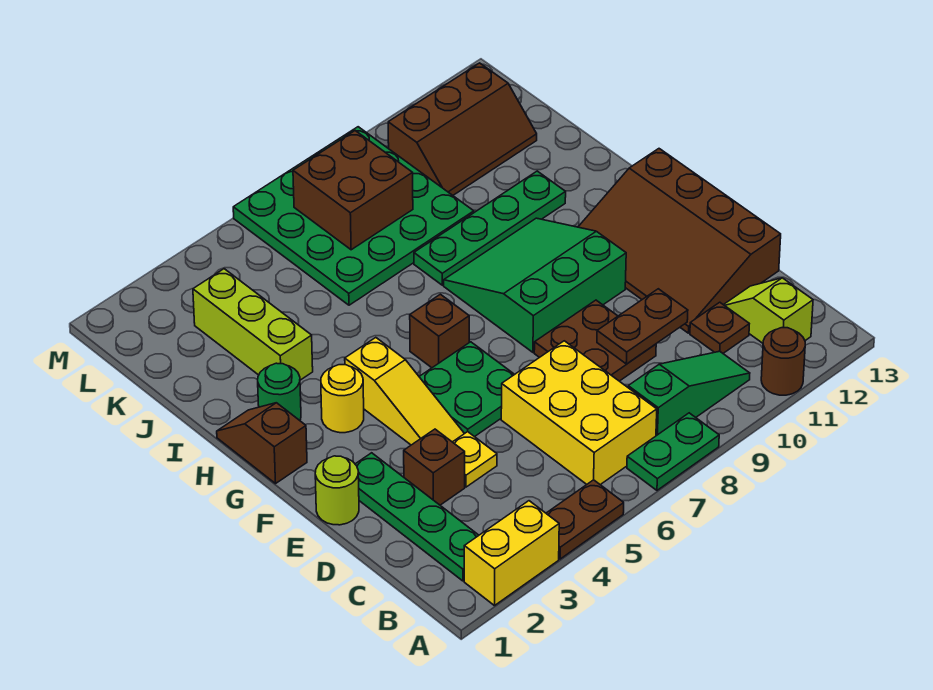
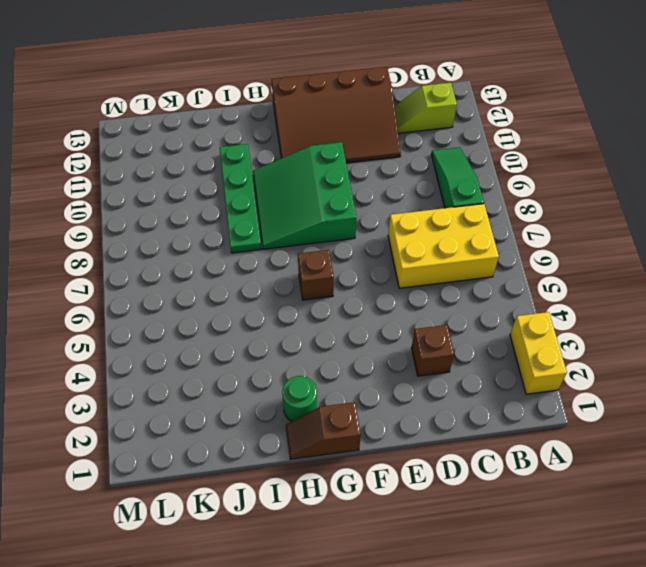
none -> brown plate A4:A5 level 1
none -> green plate A7:A8 level 1
none -> brown round brick A11 level 1

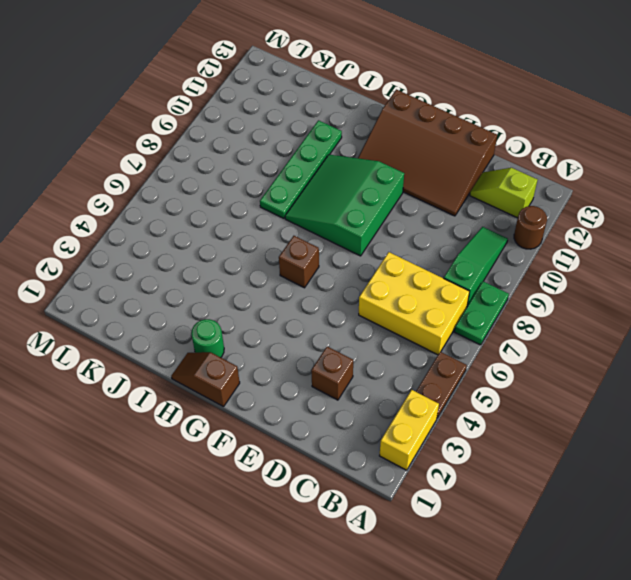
none -> green plate B2:E2 level 1
none -> brown plate C11 level 1
none -> yellow plate D4 level 1

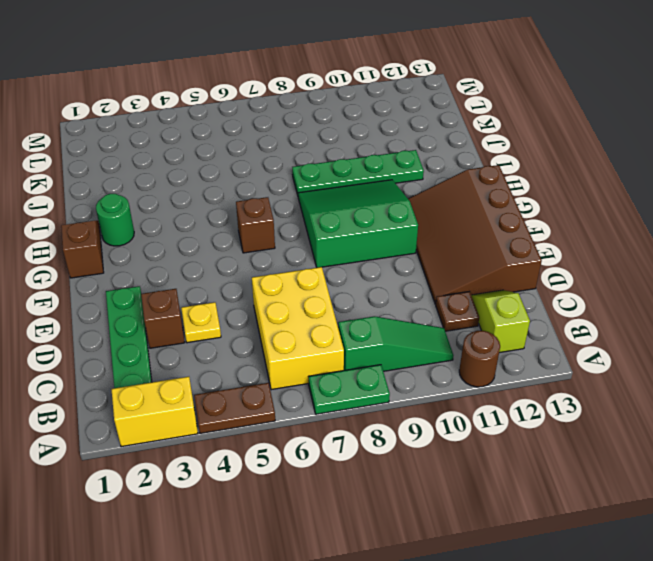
none -> brown plate D8:E9 level 1
none -> lime round brick E1 level 1
none -> yellow slope E4:G4 level 1 top G

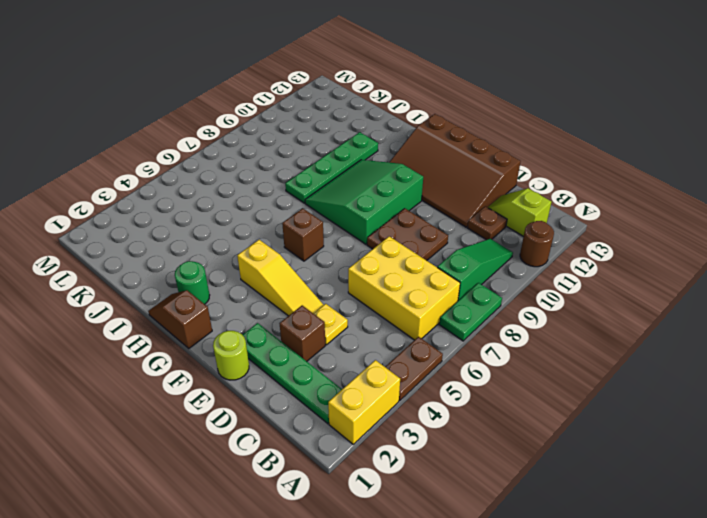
none -> green plate E5:F6 level 1
none -> yellow round brick G3 level 1
none -> lime brick I3:K3 level 1

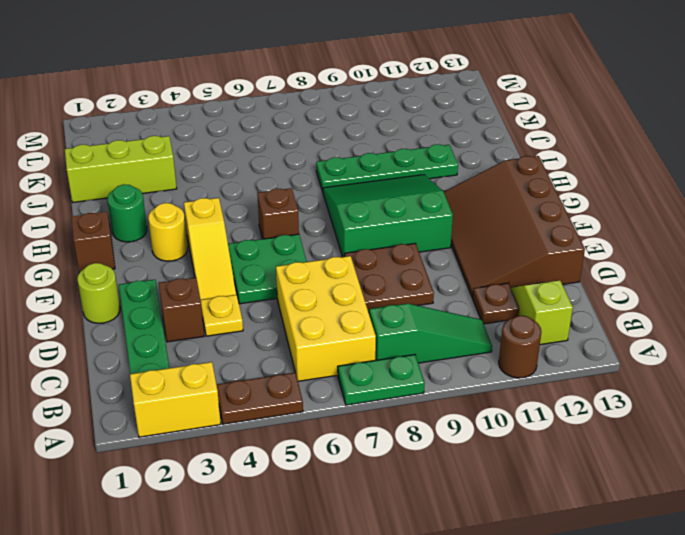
lime brick J1:J3 level 1 -> lime brick I3:K3 level 1
none -> green plate J6:M9 level 1
none -> brown slope K10:L12 level 1 top L
none -> brown plate D9:D10 level 2

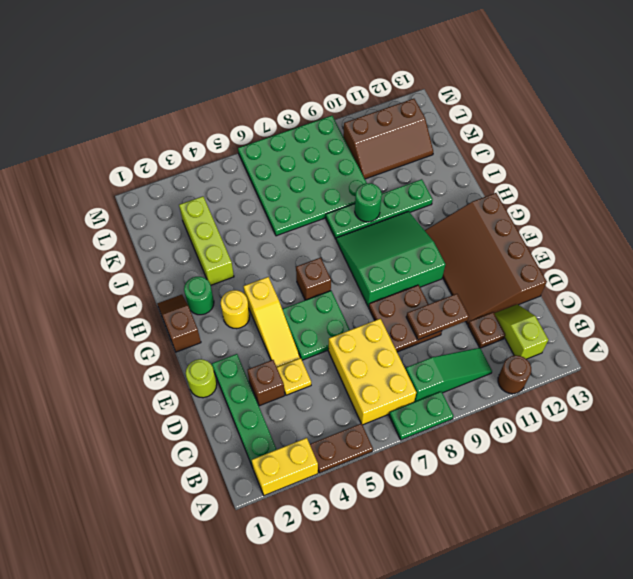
green round brick I9 level 2 -> none
none -> brown brick K7:L8 level 2

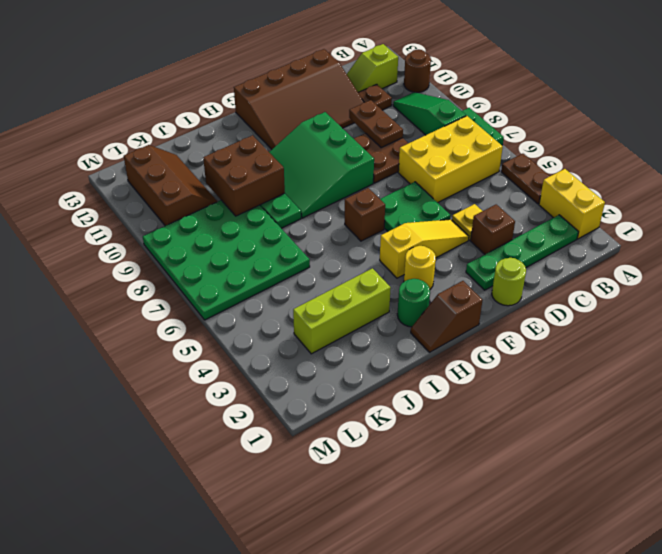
brown brick I9:J10 level 2 -> brown brick K7:L8 level 2

